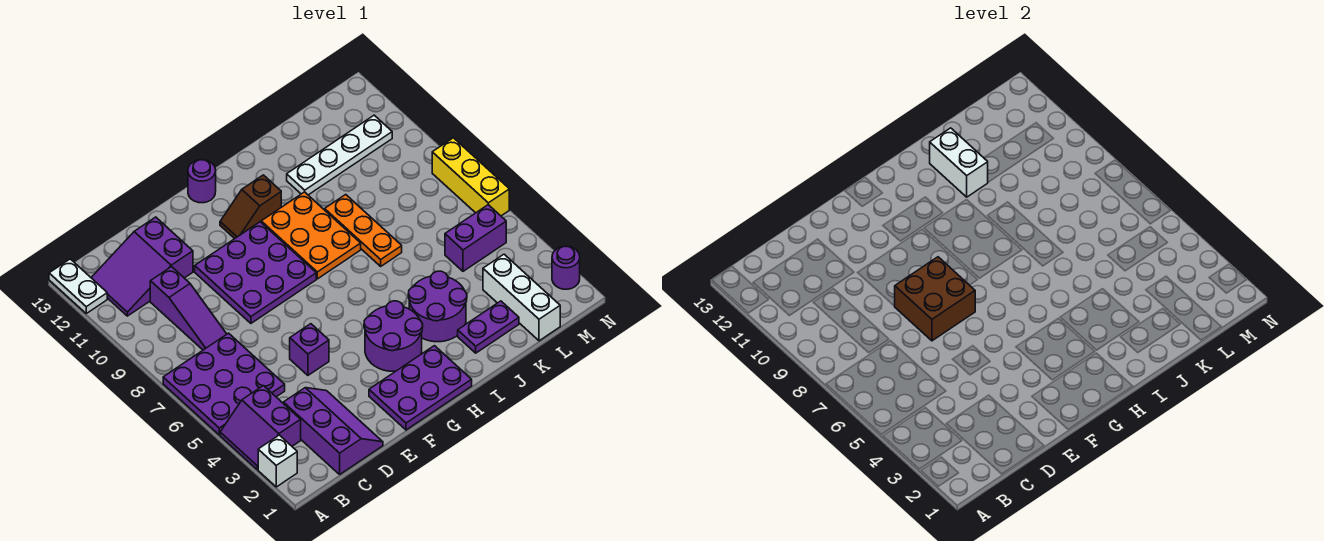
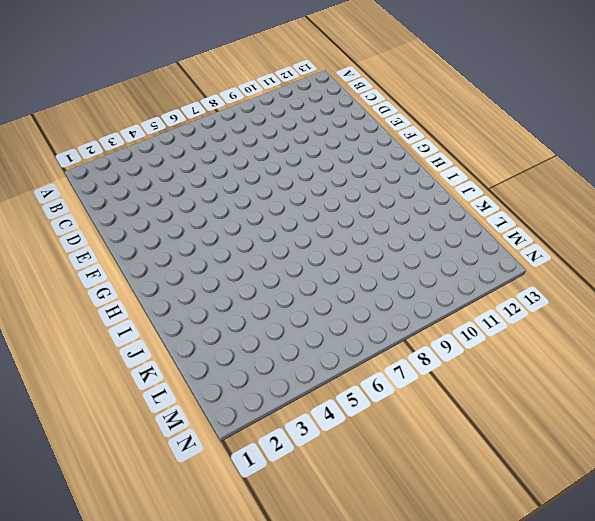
none -> white brick A2 level 1
none -> purple slope A3:B4 level 1 top B
none -> purple plate A5:C7 level 1

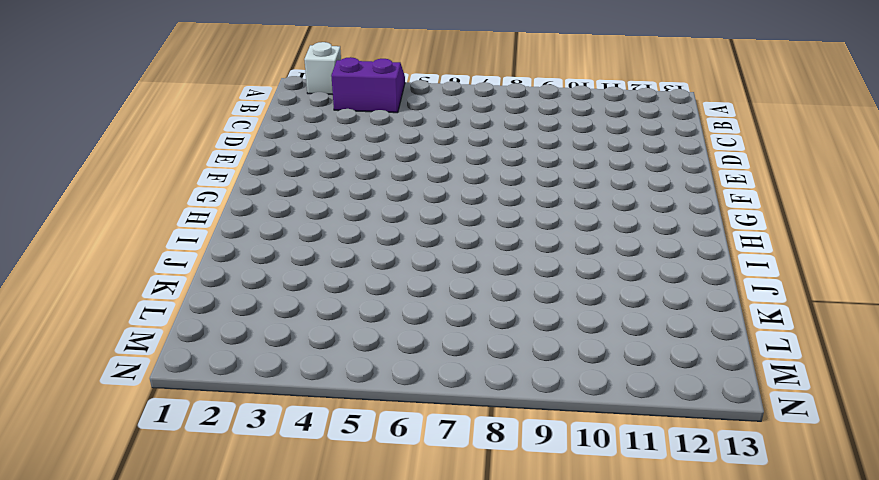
none -> purple plate A5:C7 level 1
none -> white plate A12:A13 level 1
none -> purple slope B11:D12 level 1 top D

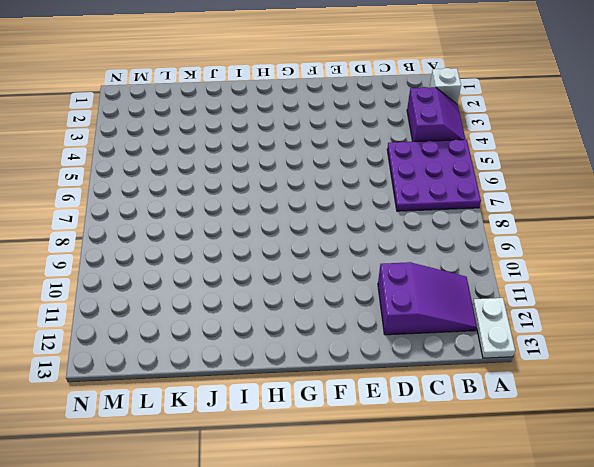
none -> purple slope C1:D3 level 1 top C
none -> purple slope C8:C10 level 1 top 10
none -> purple brick E5 level 1

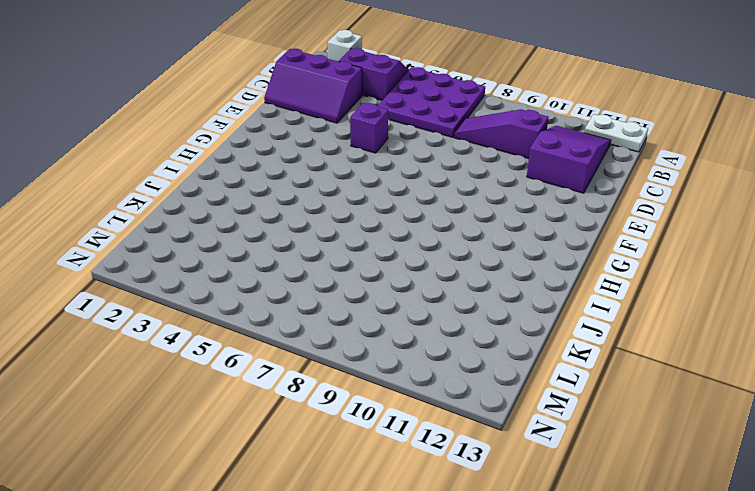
none -> purple plate E8:G10 level 1
none -> purple plate F1:H2 level 1
none -> purple round brick G3:H4 level 1

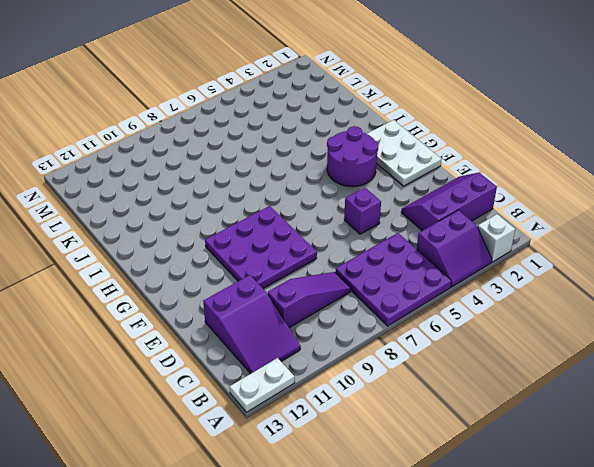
white plate F1:H2 level 1 -> purple plate F1:H2 level 1
none -> brown slope G11:H11 level 1 top H
none -> purple round brick G13 level 1
none -> orange plate H8:I10 level 1

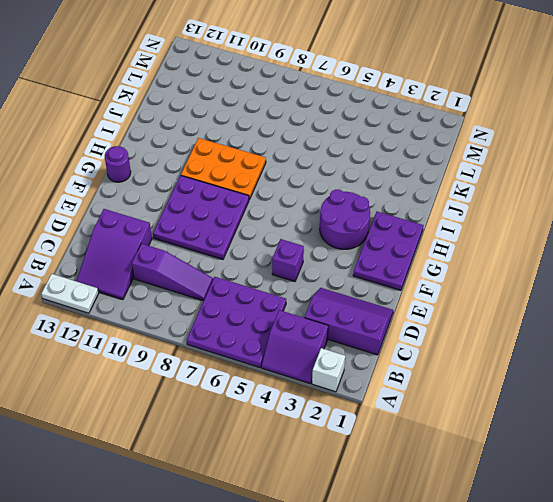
none -> brown slope G11:H11 level 1 top H
none -> purple round brick I3:J4 level 1
none -> purple plate J2:K2 level 1

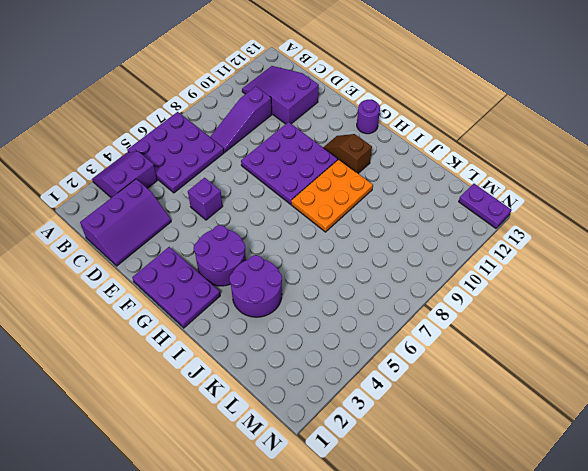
purple plate M13:N13 level 1 -> purple plate J2:K2 level 1
none -> white brick A2 level 1
none -> white plate A12:A13 level 1
none -> orange plate J7:J9 level 1

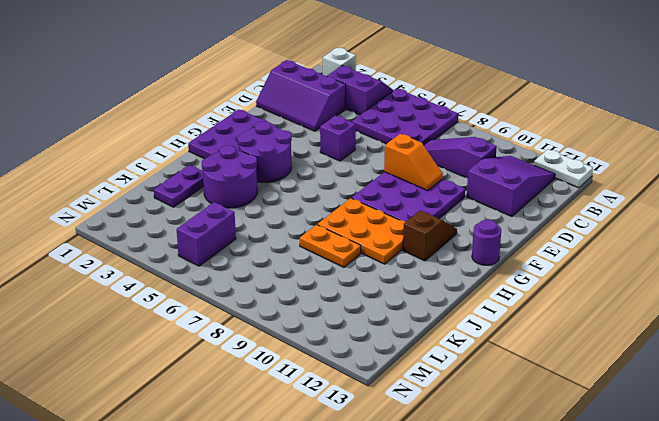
orange slope E8:E9 level 2 top 8 -> brown brick E7:F8 level 2
orange plate J8:J9 level 1 -> orange plate J7:J9 level 1
none -> white plate J11:M11 level 1
none -> white brick L1:L3 level 1
none -> purple round brick N2 level 1

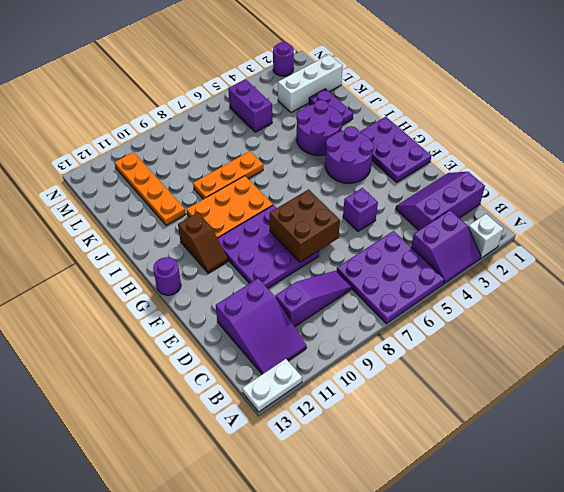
orange plate J11:M11 level 1 -> white plate J11:M11 level 1
none -> yellow brick N6:N8 level 1
none -> white brick J11:J12 level 2

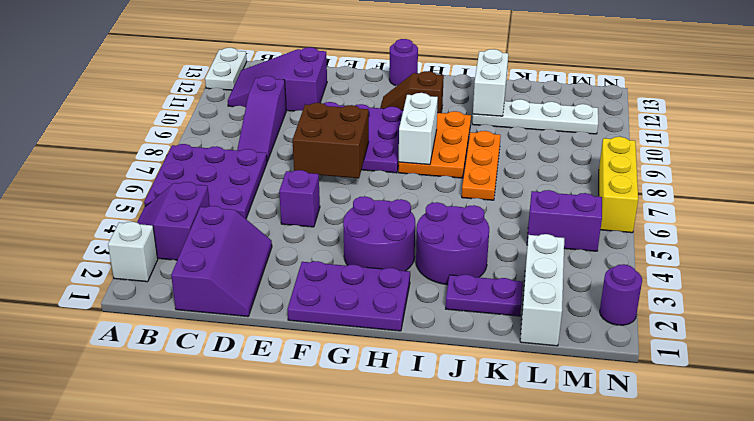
white brick H8:H9 level 2 -> none

